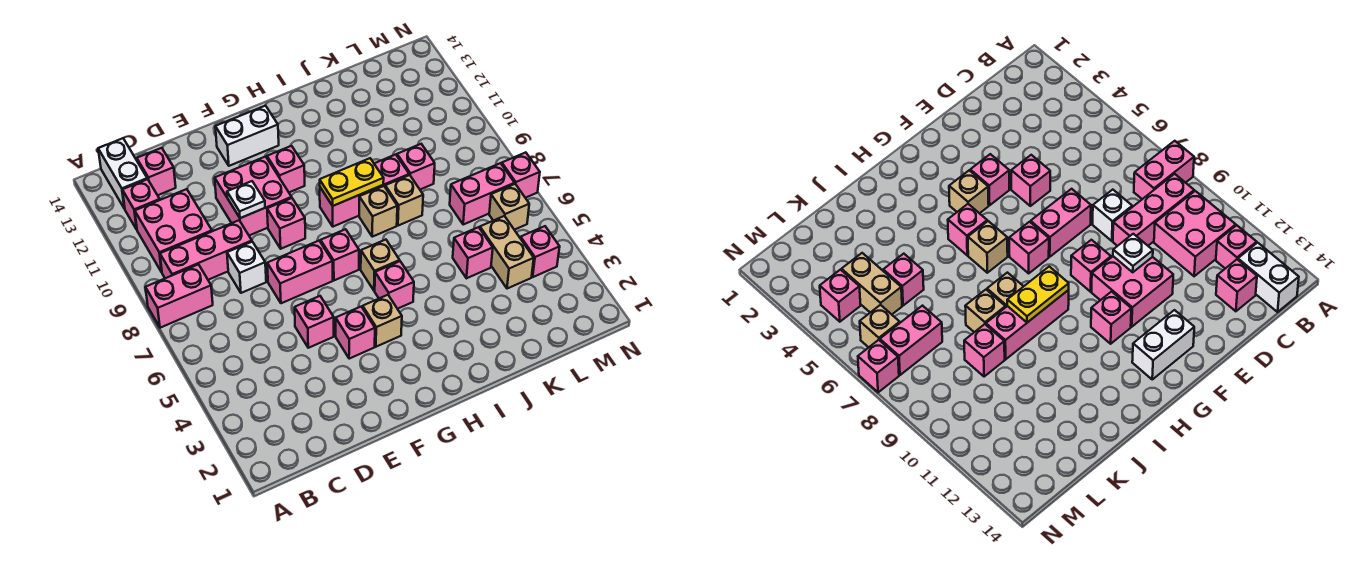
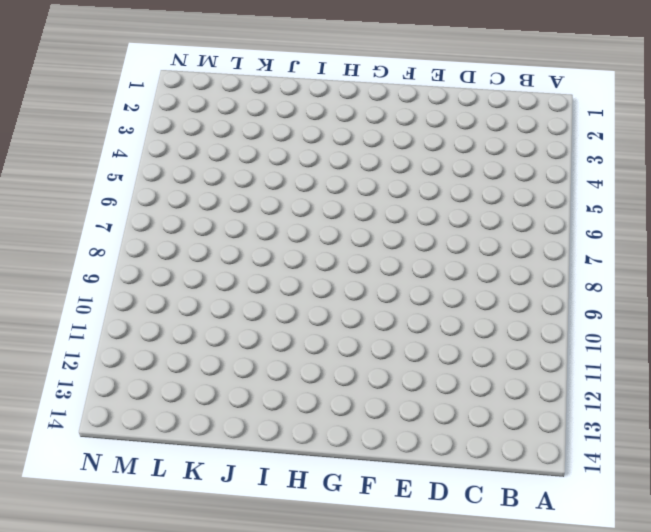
none -> pink brick A8:B8 level 1
none -> pink brick B9:D9 level 1
none -> pink brick B10:C11 level 1
none -> pink brick B12 level 1

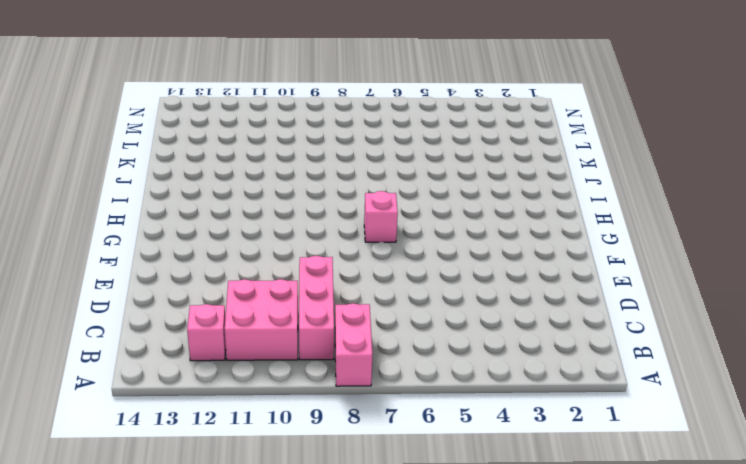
none -> white brick B13:B14 level 1
none -> pink brick C13 level 1
none -> white brick D8 level 1
none -> pink brick E5 level 1

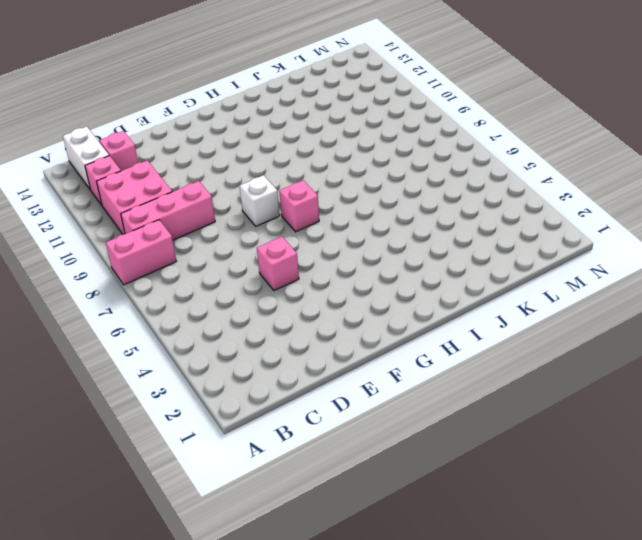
white brick F8 level 1 -> white brick D8 level 1
none -> pink brick E7:F7 level 1
none -> pink brick E10:F11 level 1
none -> pink brick F4 level 1
none -> pink brick F9 level 1

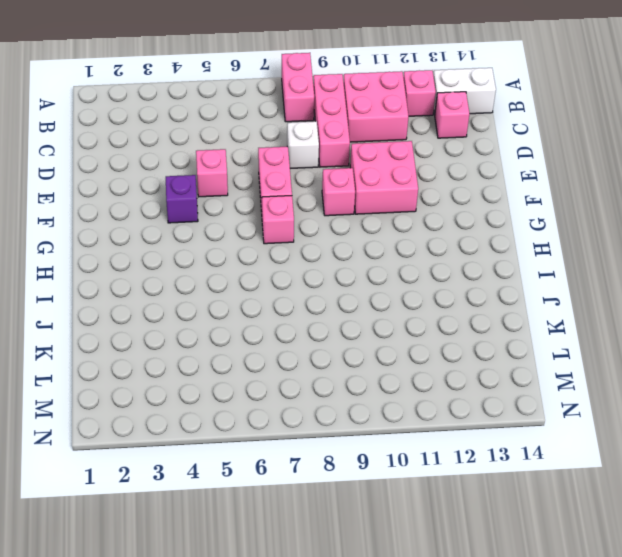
purple brick F4 level 1 -> pink brick F4 level 1
none -> white brick F13:G13 level 1
none -> tan brick G4 level 1
none -> pink brick G11 level 1
none -> pink brick H5 level 1

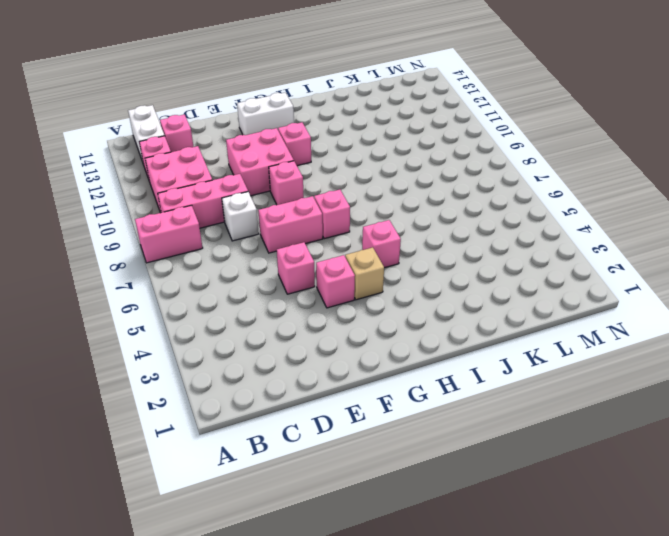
none -> tan brick H6 level 1
none -> pink brick H9:J9 level 1
none -> tan brick I8 level 1
none -> tan brick J8 level 1

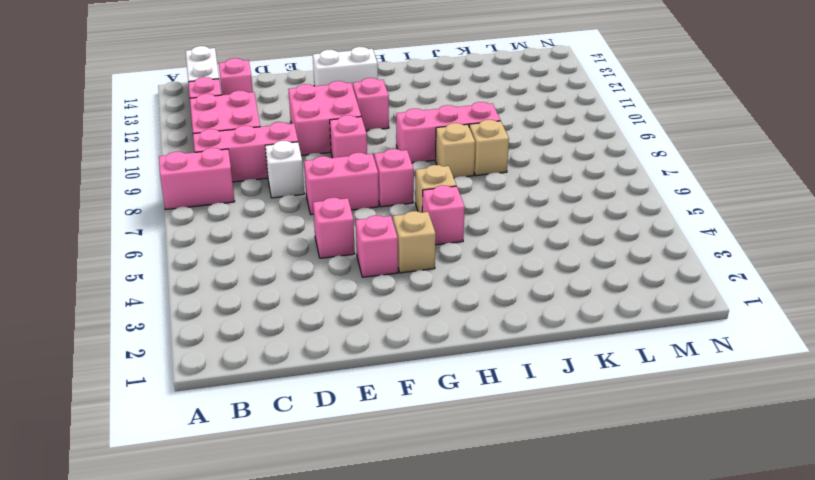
none -> pink brick K5 level 1
none -> pink brick K9 level 1
none -> tan brick L4:L5 level 1
none -> pink brick L7:M7 level 1

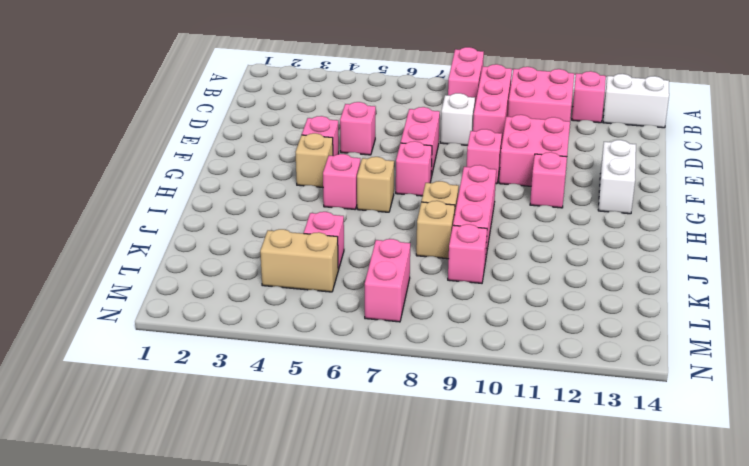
none -> pink brick C13 level 1
none -> pink brick M4 level 1
none -> tan brick M6 level 1
none -> pink brick N7 level 1

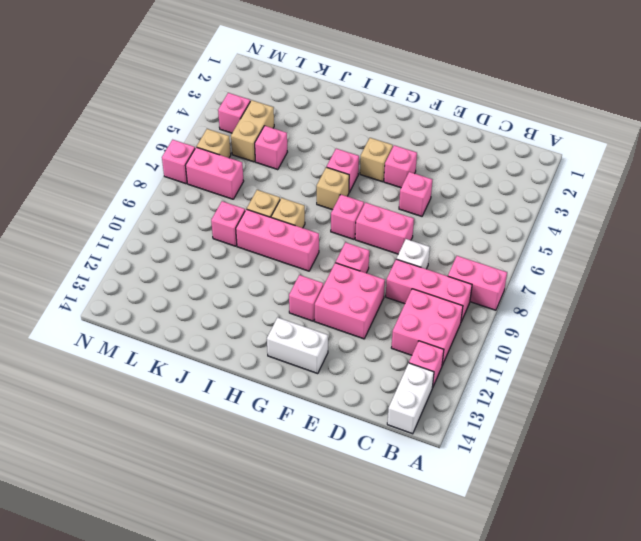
none -> pink brick C13 level 1
none -> white plate E10 level 2
none -> yellow plate H9:I9 level 2

